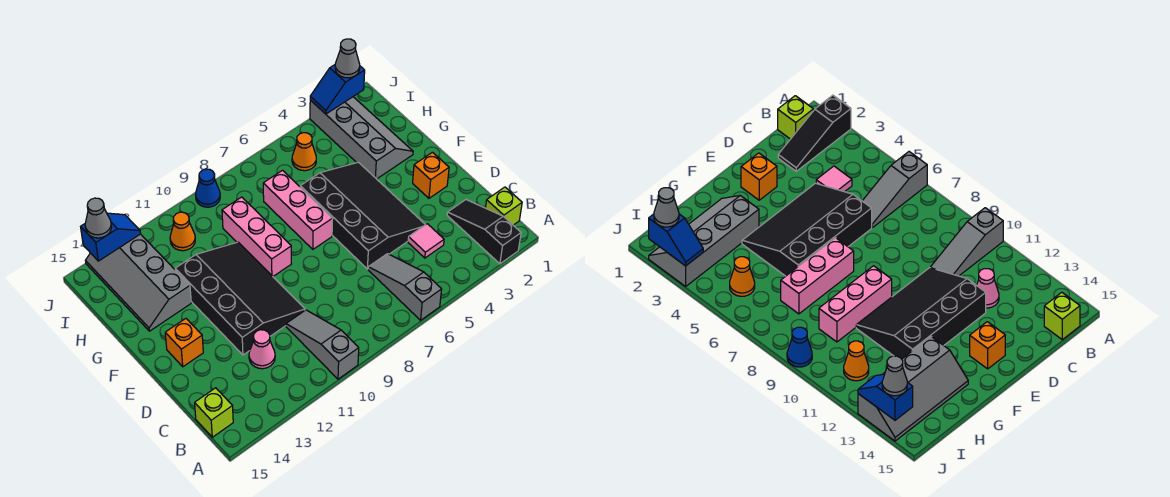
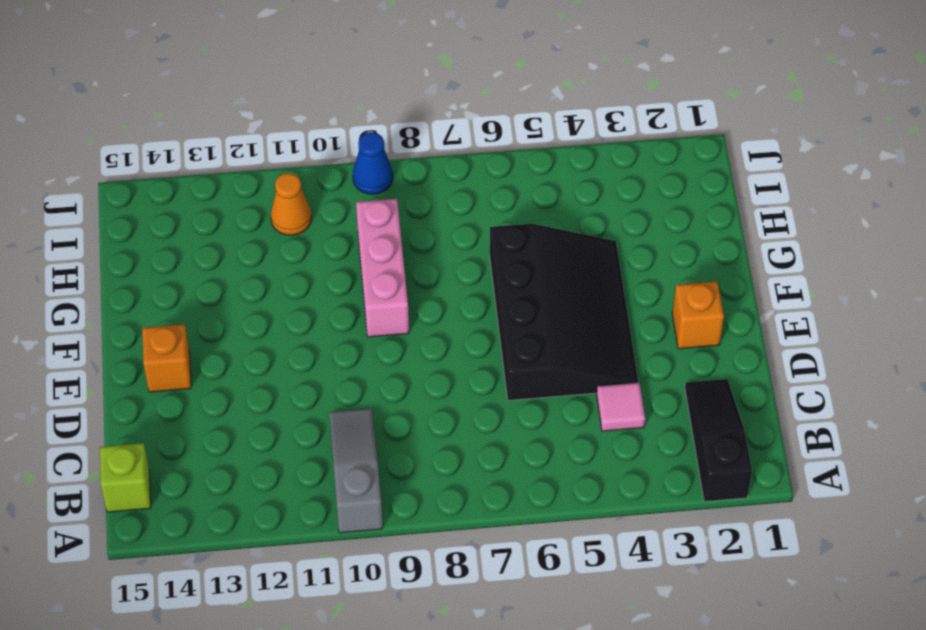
none -> grey slope A6:C6 level 1 top A
none -> lime brick B1 level 1
none -> pink cone C12 level 1

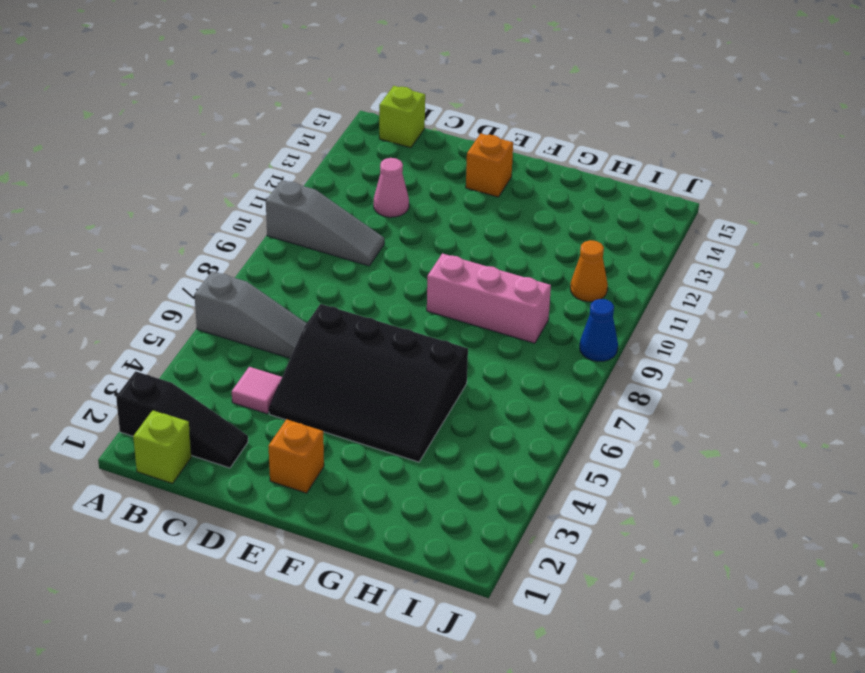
none -> black slope D10:G12 level 1 top 12
none -> pink brick F7:H7 level 1
none -> grey slope G2:J3 level 1 top 3

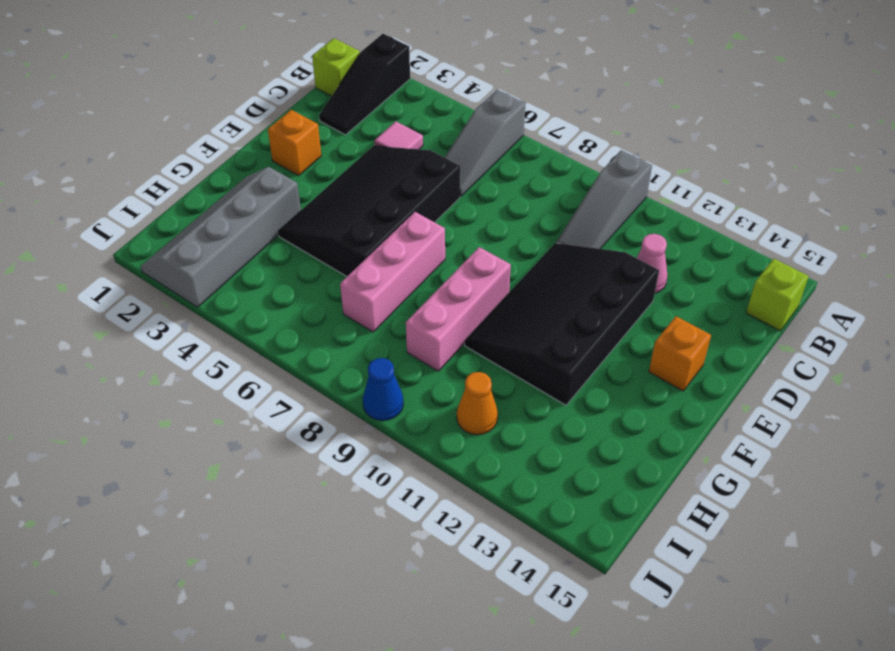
none -> grey slope G13:J14 level 1 top 13
none -> orange cone I5 level 1
none -> blue slope J2:J3 level 2 top 2

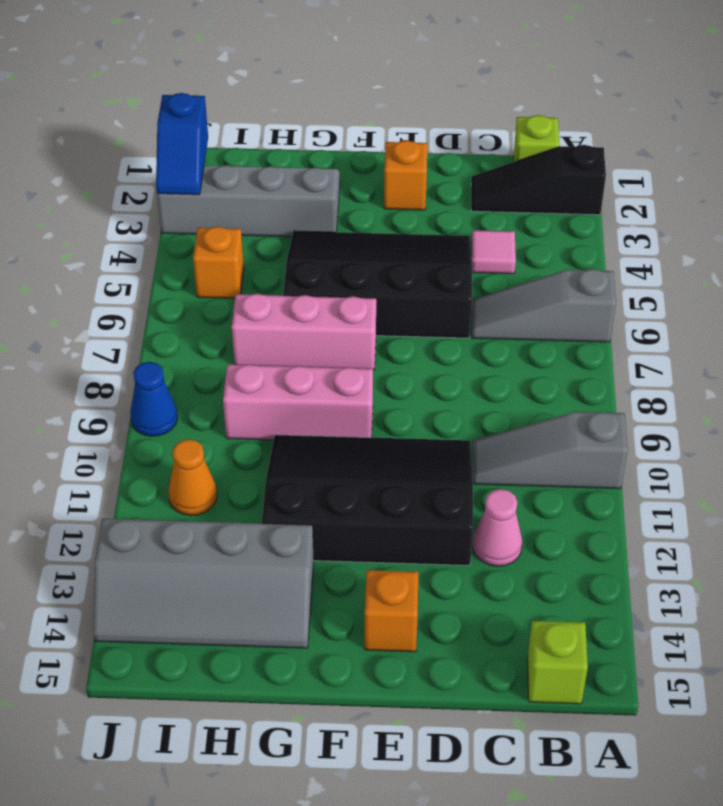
orange brick I5 level 1 -> orange cone I5 level 1
none -> blue slope J13:J14 level 2 top 14
none -> grey cone J2 level 3
none -> grey cone J14 level 3

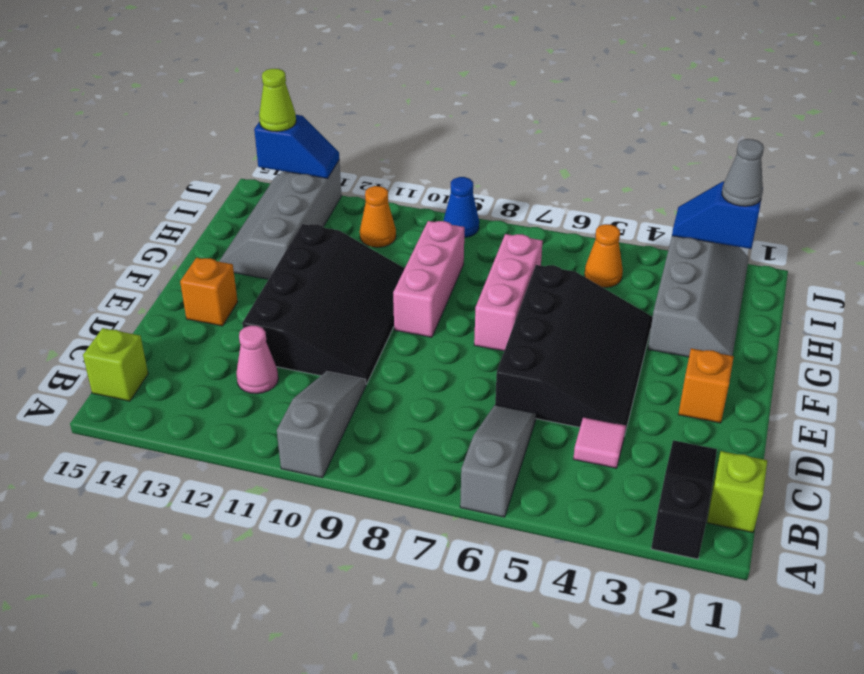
lime cone J14 level 3 -> grey cone J14 level 3

